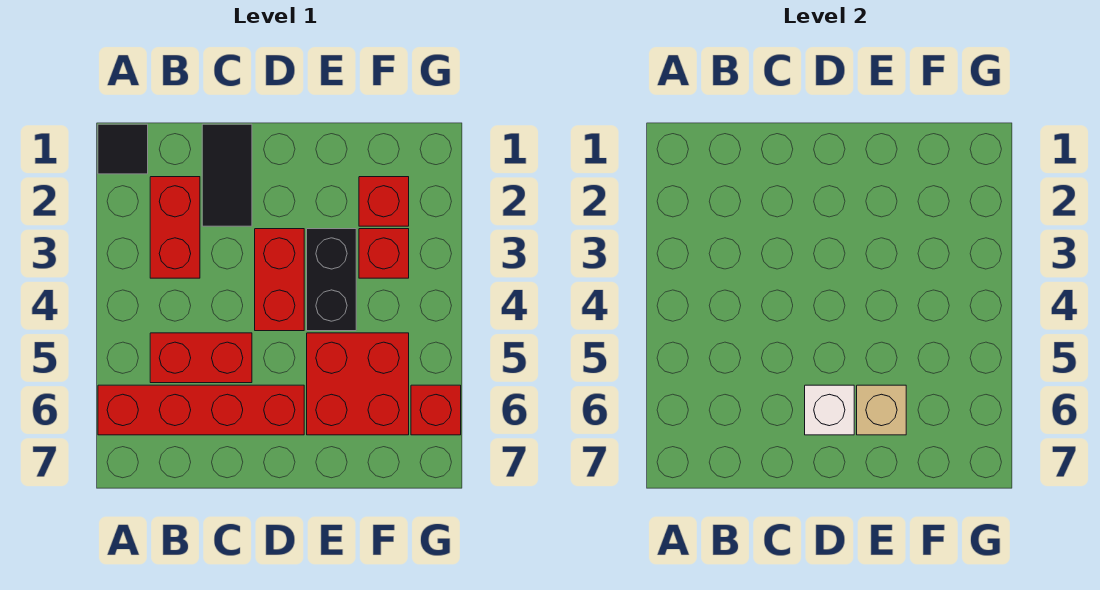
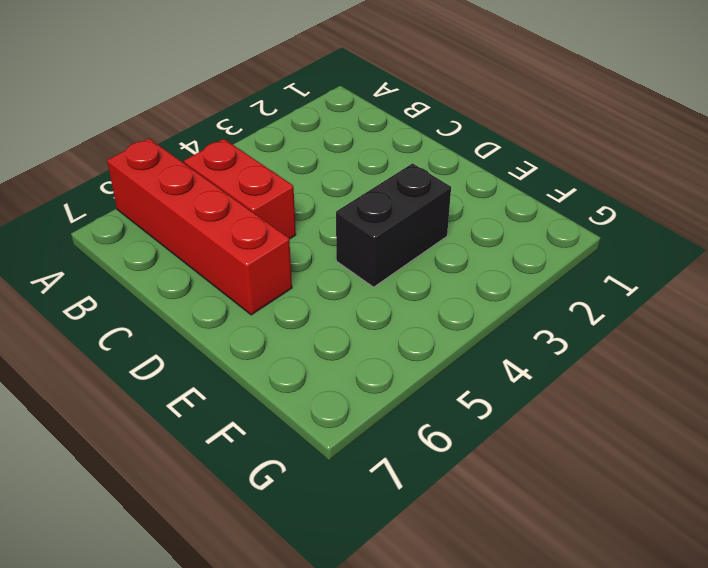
none -> black tile A1 level 1
none -> red brick B2:B3 level 1
none -> black tile C1:C2 level 1

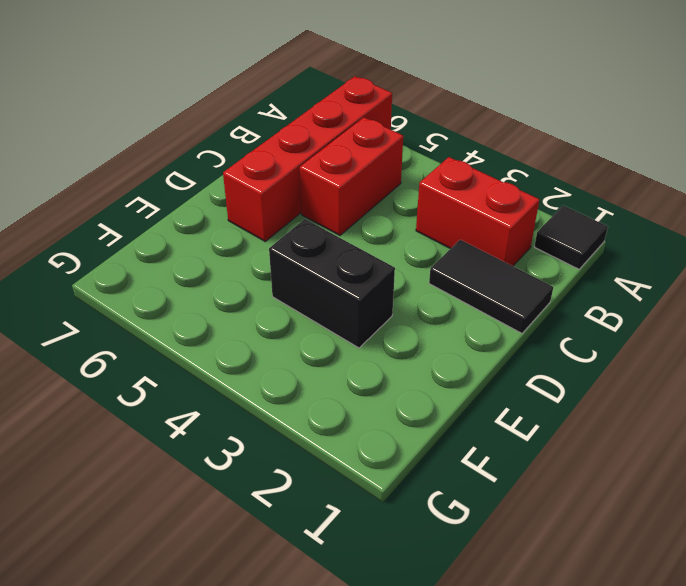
none -> red brick D3:D4 level 1
none -> red brick E5:F6 level 1
none -> red brick F2 level 1

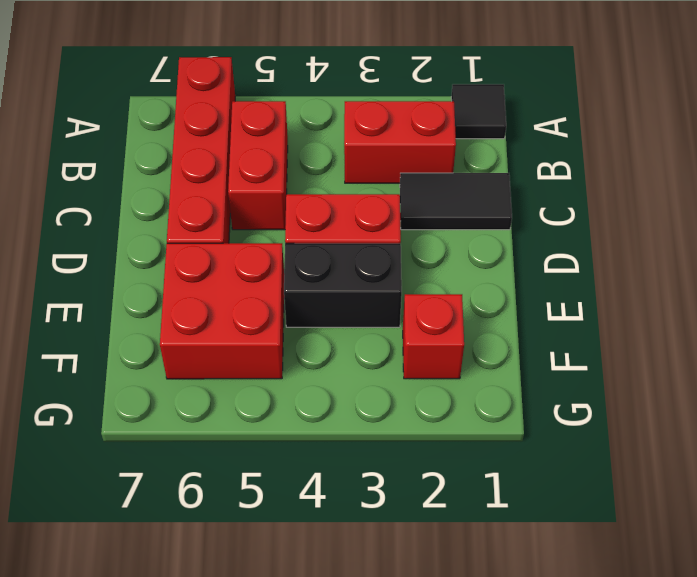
none -> red brick F3 level 1
none -> red brick G6 level 1
none -> white brick D6 level 2

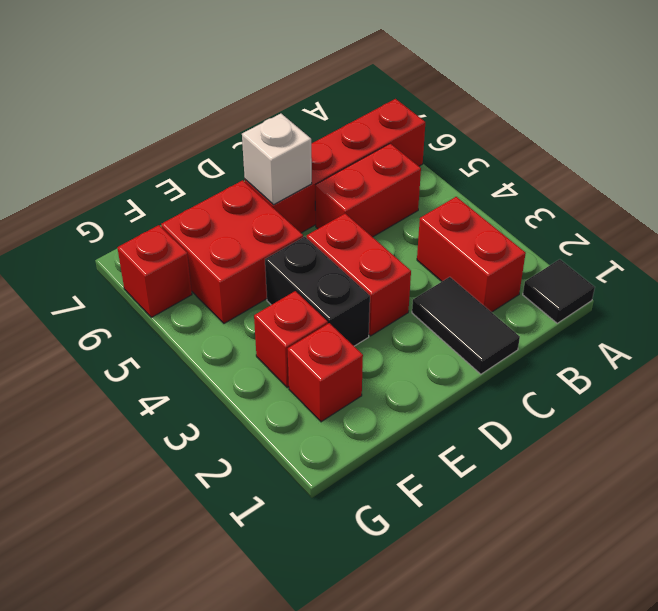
none -> tan brick E6 level 2

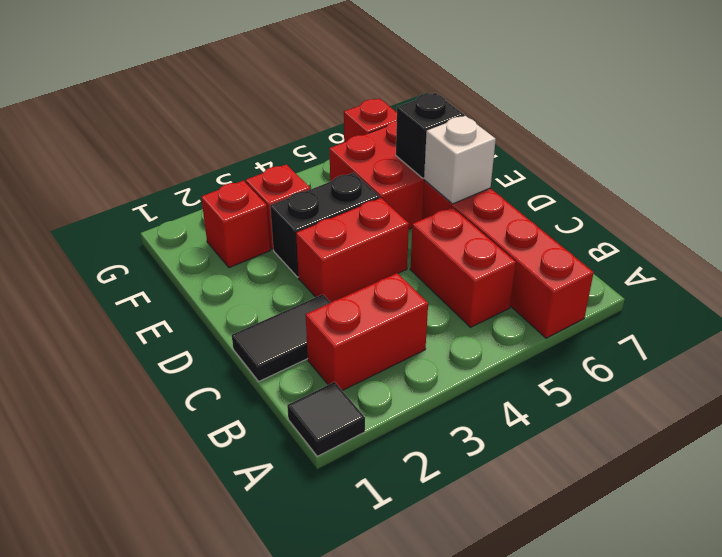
black brick E6 level 2 -> tan brick E6 level 2

